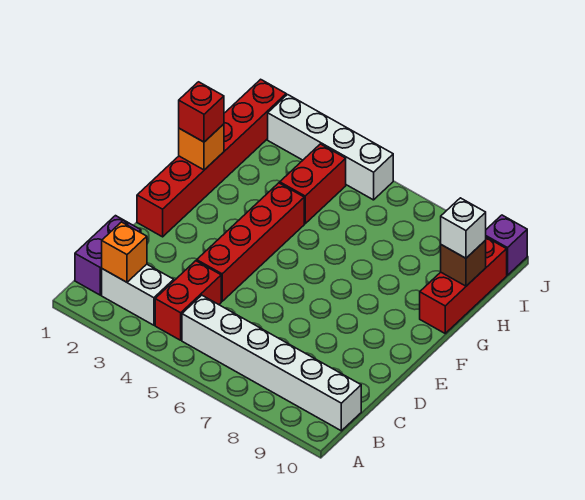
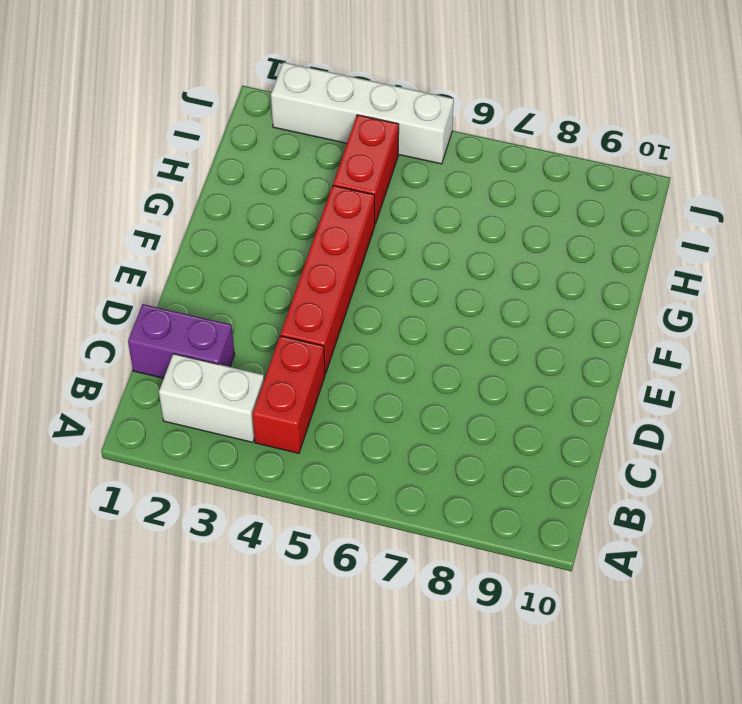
purple brick C1:C2 level 1 -> purple brick B1:C1 level 1
none -> white brick B5:B10 level 1
none -> red brick E1:J1 level 1
none -> red brick G10:I10 level 1

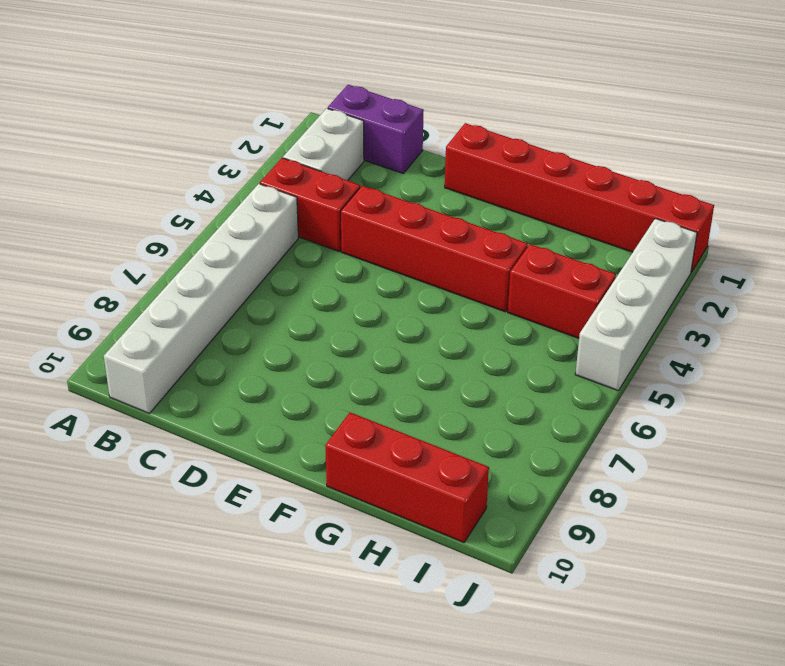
none -> purple brick J10 level 1
none -> orange brick B2 level 2
none -> orange brick G1 level 2

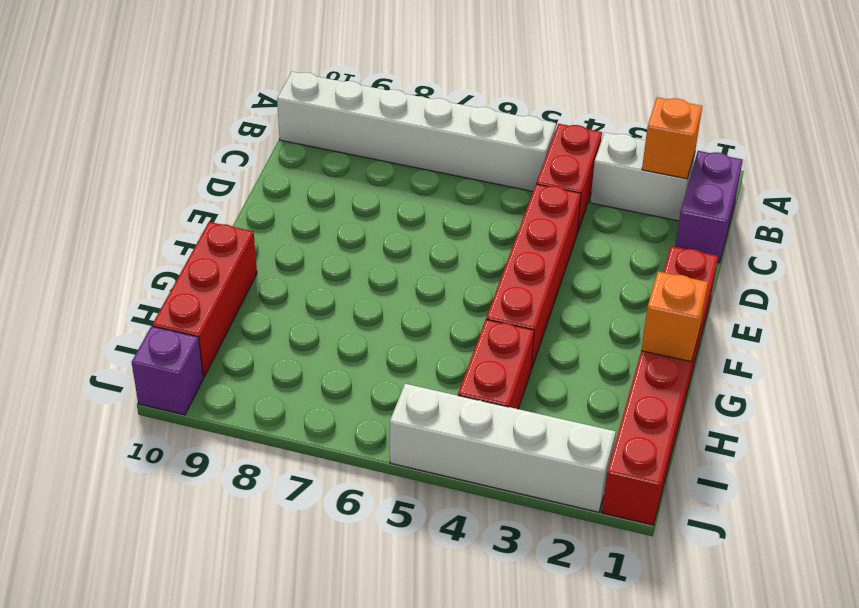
none -> brown brick H10 level 2
none -> red brick G1 level 3
none -> white brick H10 level 3

